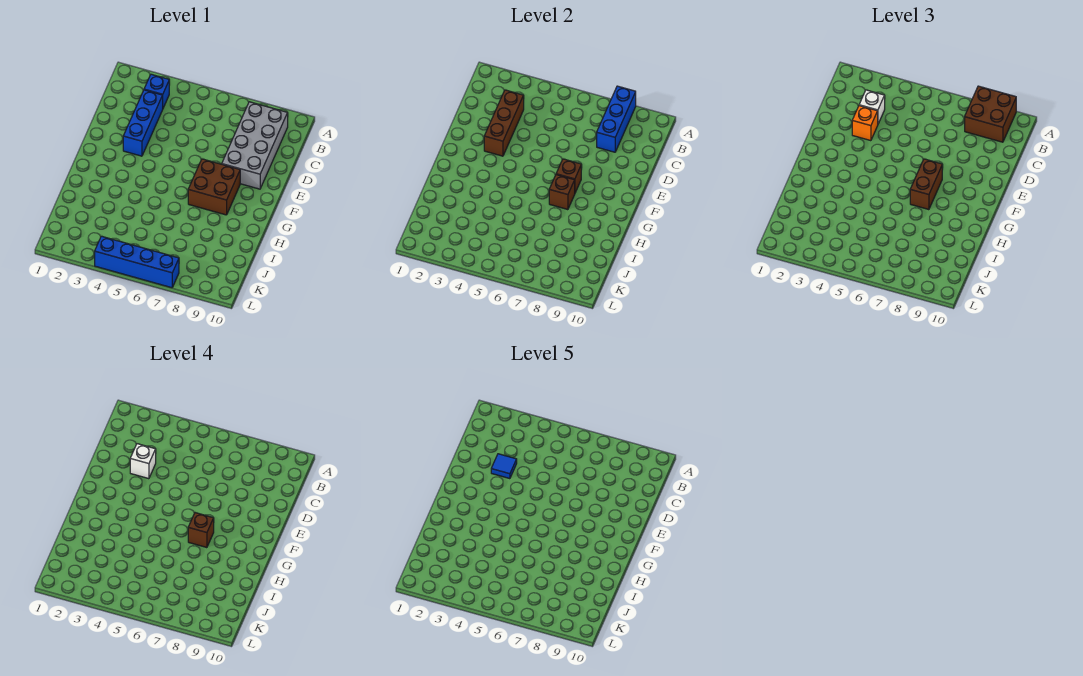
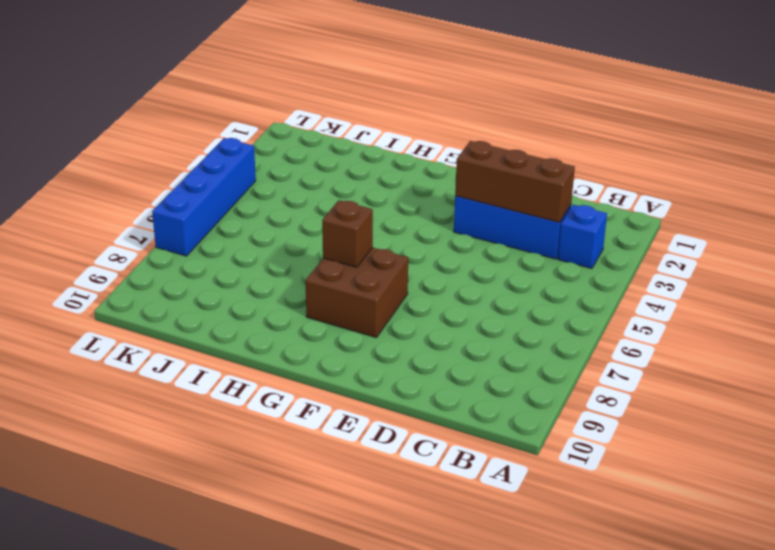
none -> grey brick B8:E9 level 1
none -> blue brick A8:C8 level 2
none -> brown brick F7 level 2

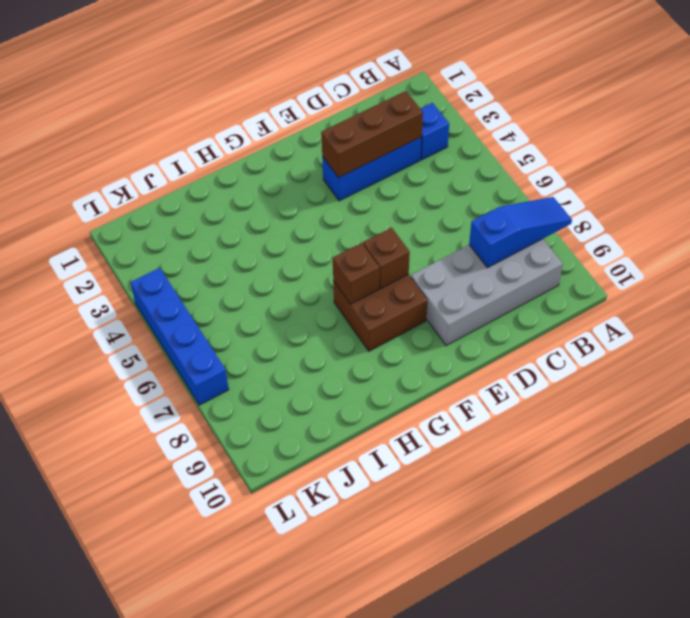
blue slope A8:C8 level 2 top C -> blue brick A8:C8 level 2
none -> brown brick A8:B9 level 3
none -> white brick C3 level 3
none -> orange brick D3 level 3

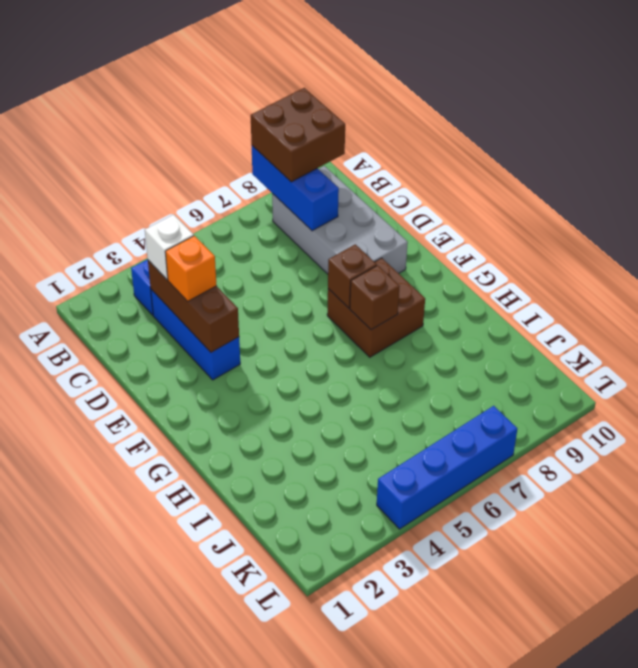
none -> brown brick F7:G7 level 3
none -> white brick D3 level 4
none -> brown brick G7 level 4

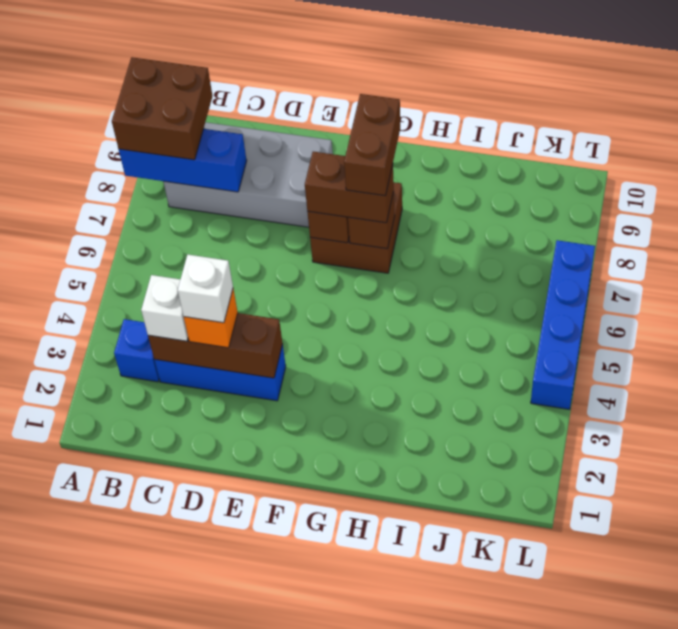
brown brick G7:G8 level 4 -> brown brick G7 level 4
none -> blue tile D3 level 5

